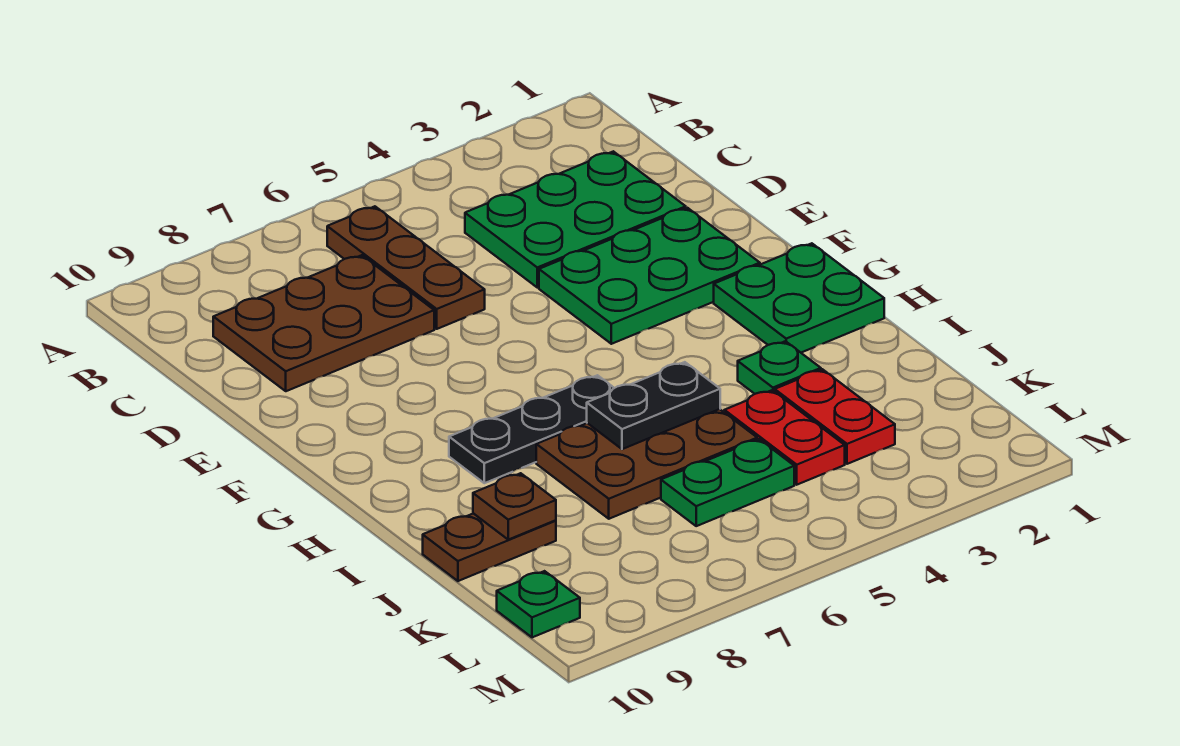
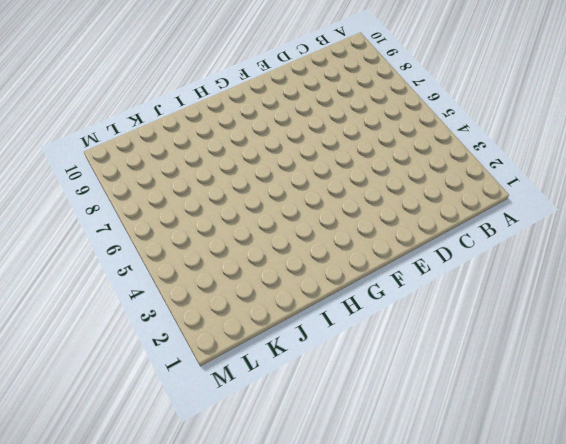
none -> brown plate B6:D6 level 1
none -> green plate C2:D4 level 1
none -> brown plate C7:D9 level 1

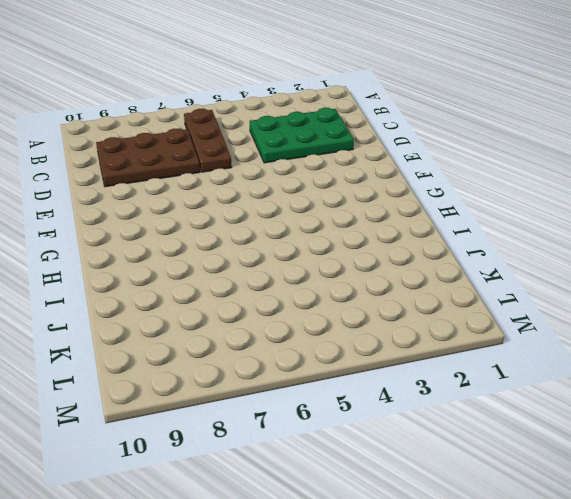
none -> green plate E2:F4 level 1
none -> green plate G1:H2 level 1
none -> black plate H6:H8 level 1

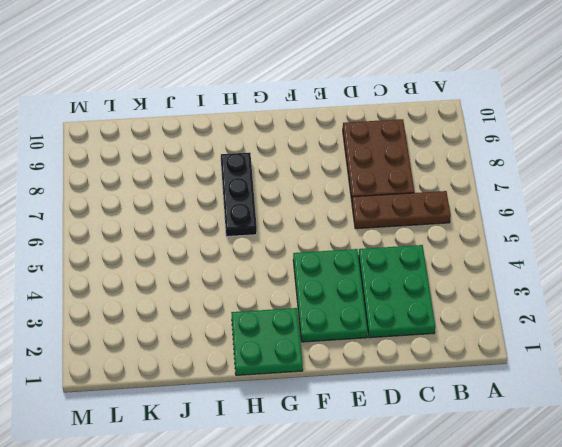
none -> green plate I3 level 1
none -> brown plate I5:J7 level 1
none -> red plate J3:K3 level 1

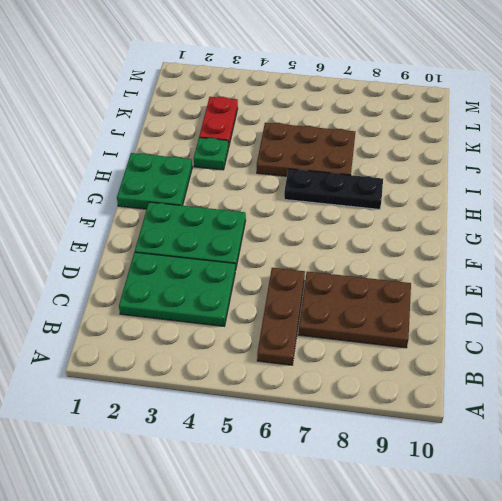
none -> red plate J4:K4 level 1
none -> brown plate J9:J10 level 1
none -> green plate K5:K6 level 1

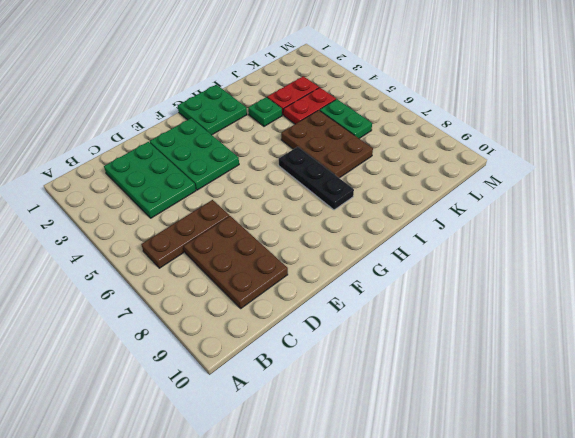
none -> brown plate J9:J10 level 1
none -> green plate L10 level 1
none -> black plate I5:I6 level 2

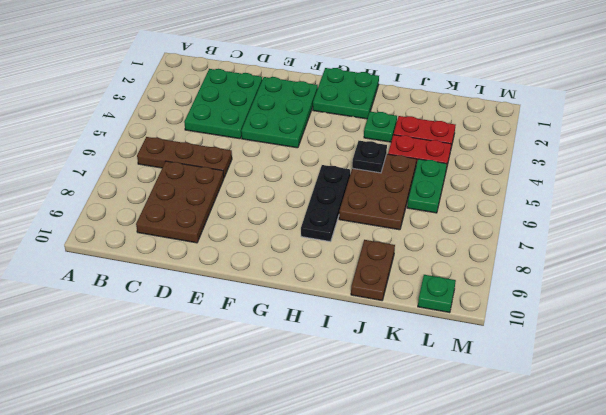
black plate I5 level 2 -> black plate I5:I6 level 2
none -> brown plate J9 level 2

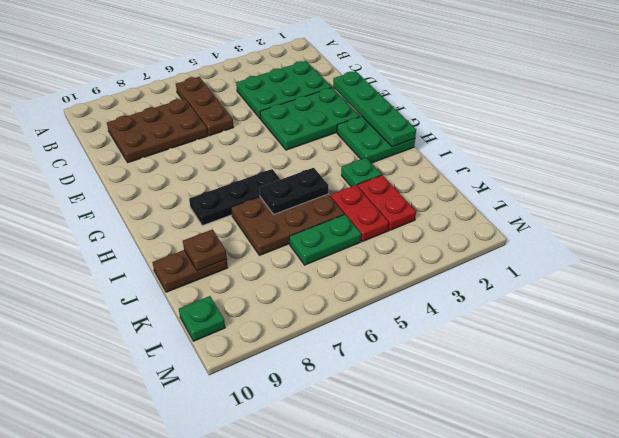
green plate E1:H1 level 2 -> none

